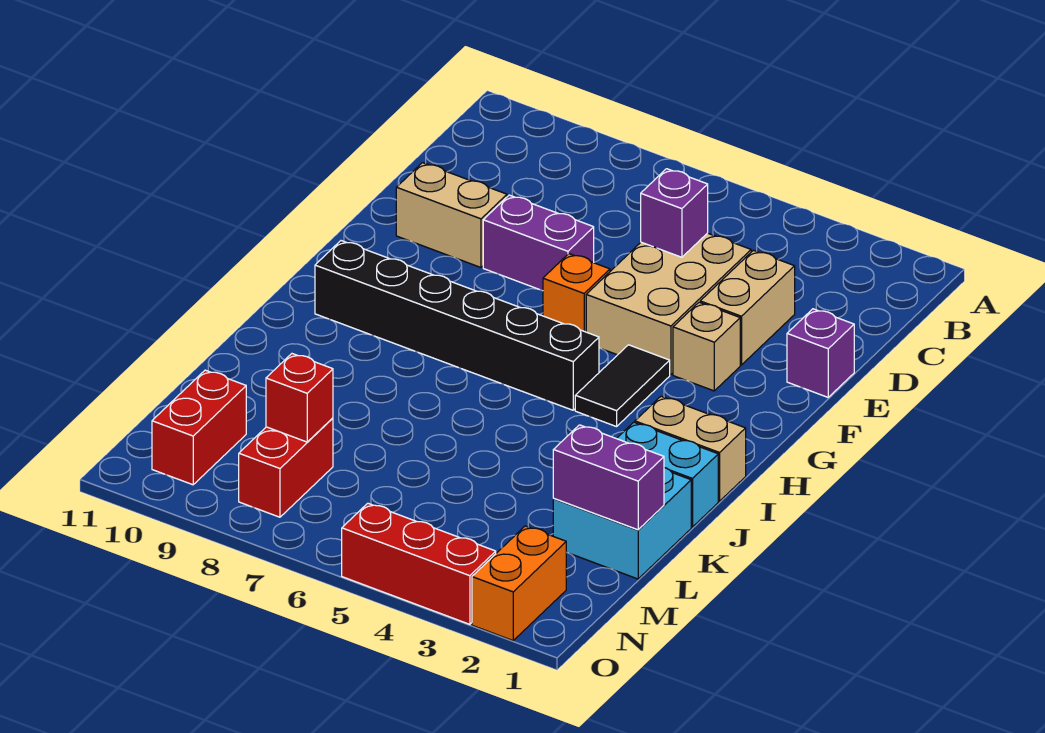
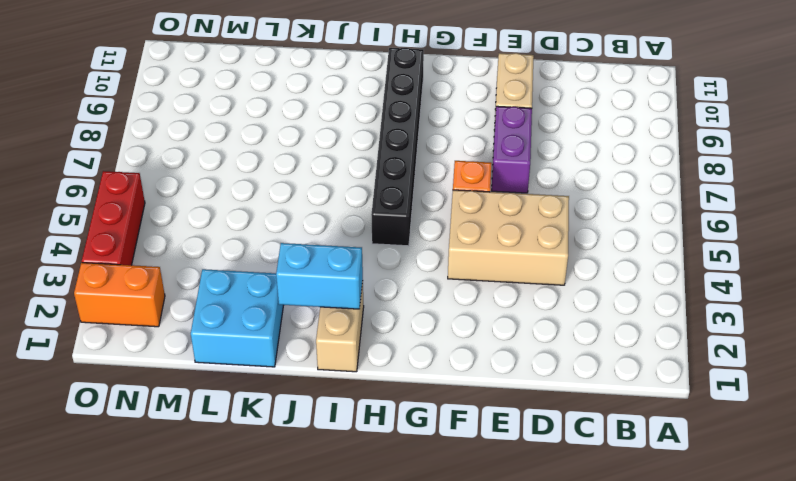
cyan brick I2:J2 level 2 -> cyan brick J1:J2 level 1
none -> tan brick D3:E3 level 1
none -> purple brick E1 level 1
none -> tan brick F3 level 1

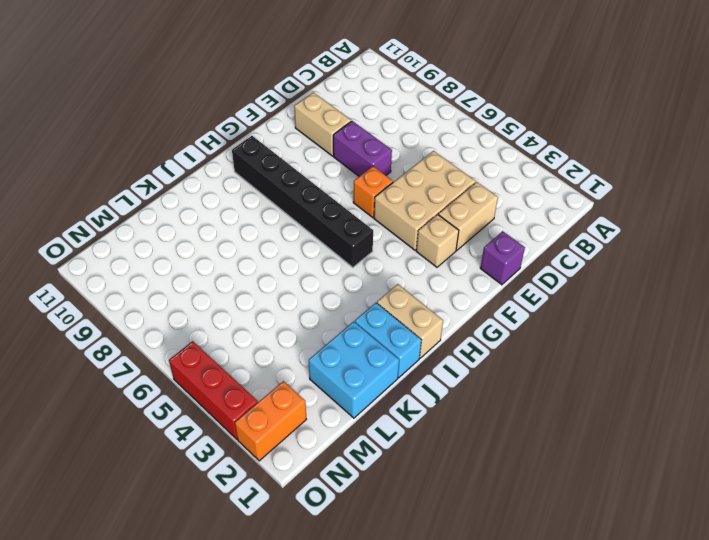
none -> black tile G4:H4 level 1
none -> red brick M8:N8 level 1
none -> red brick M10:N10 level 1

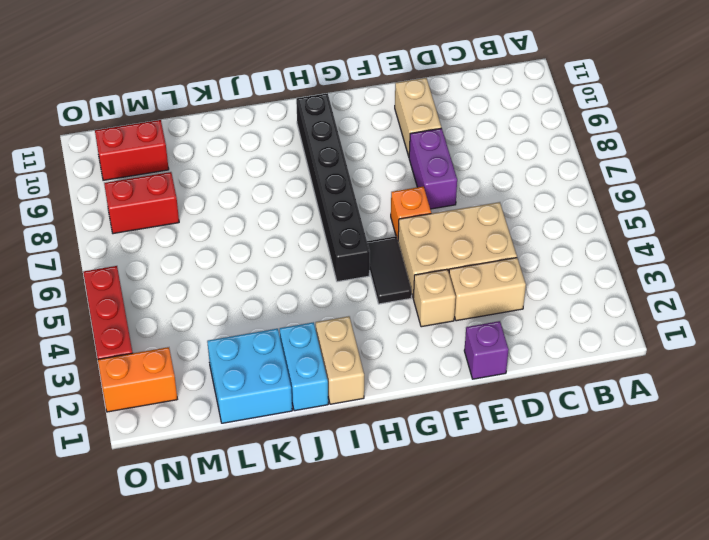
black tile G4:G5 level 1 -> black tile G4:H4 level 1
none -> purple brick D5 level 2
none -> purple brick L1:L2 level 2
none -> red brick M8 level 2

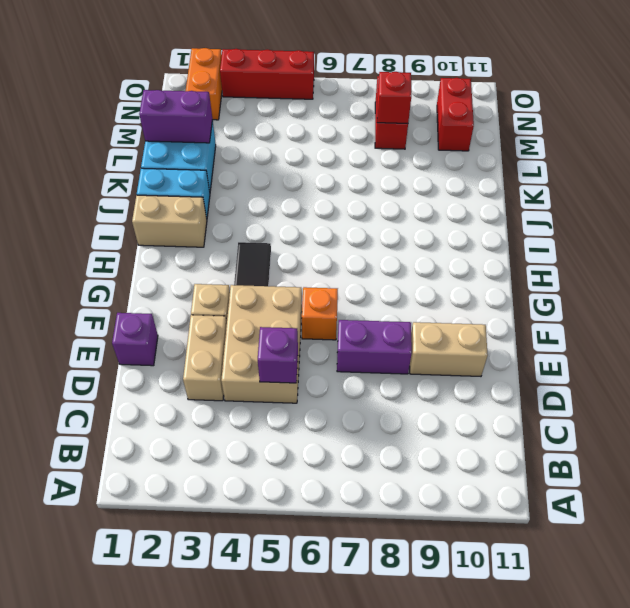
none -> black brick H5:H10 level 1

